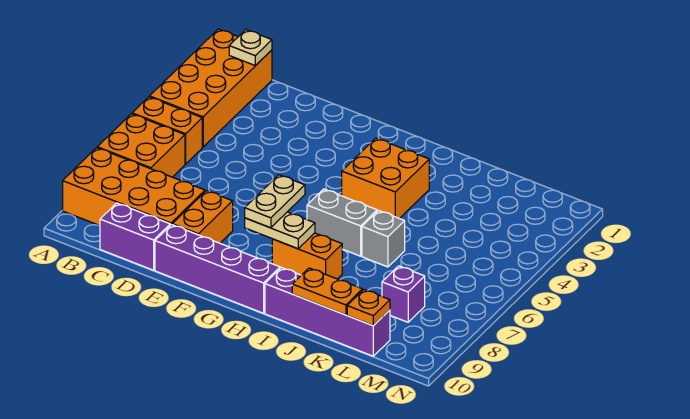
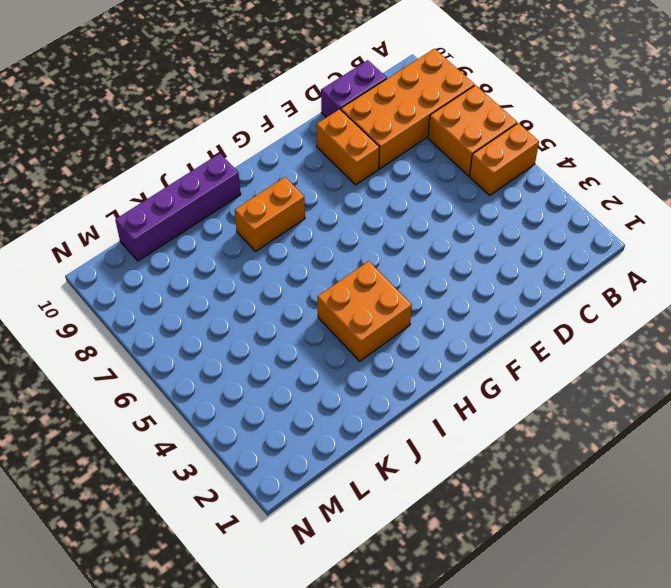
none -> orange brick A1:B4 level 1
none -> purple brick E10:H10 level 1
none -> grey brick H6:I6 level 1

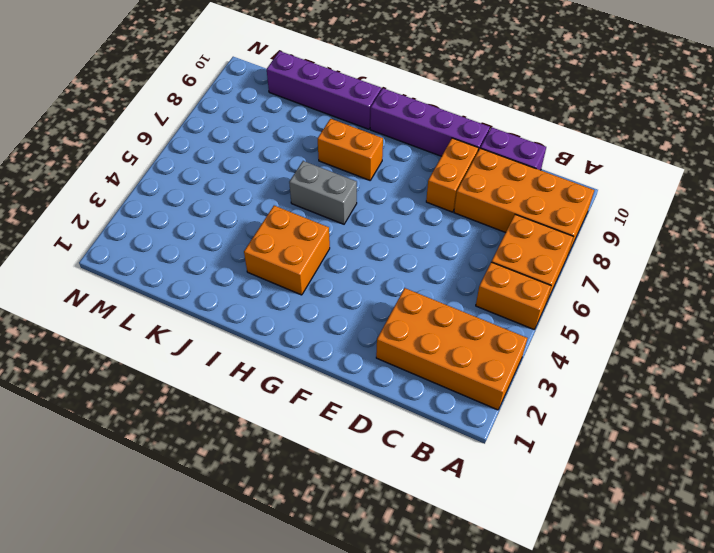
orange brick A2:D3 level 1 -> orange brick A1:B4 level 1
none -> grey brick J6 level 1
none -> purple brick L8 level 1
none -> tan plate B1 level 2

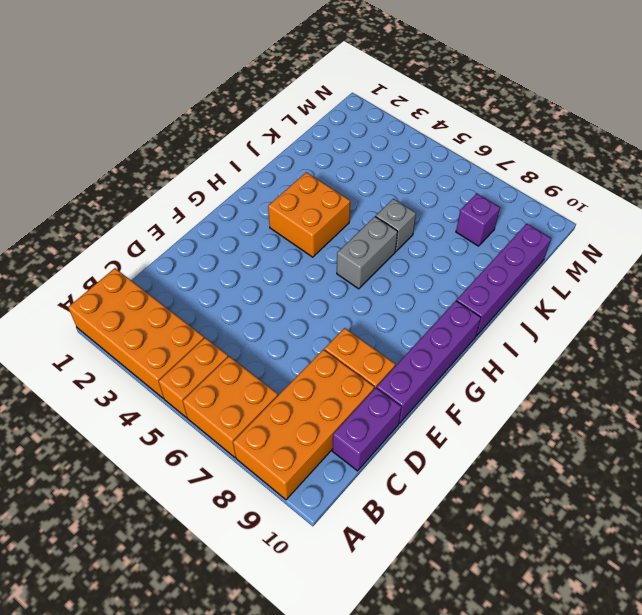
none -> orange brick H8:I8 level 1
none -> tan plate B1 level 2
none -> tan plate G8:H8 level 2

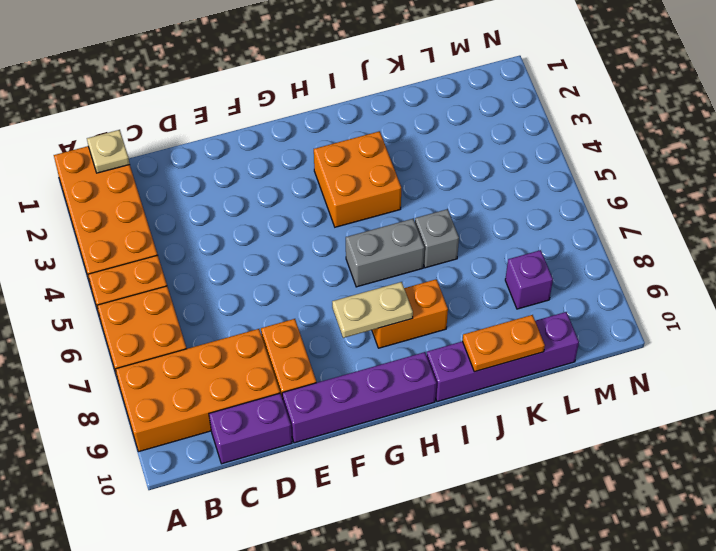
none -> orange plate L10 level 2
none -> tan plate G7:G8 level 3

